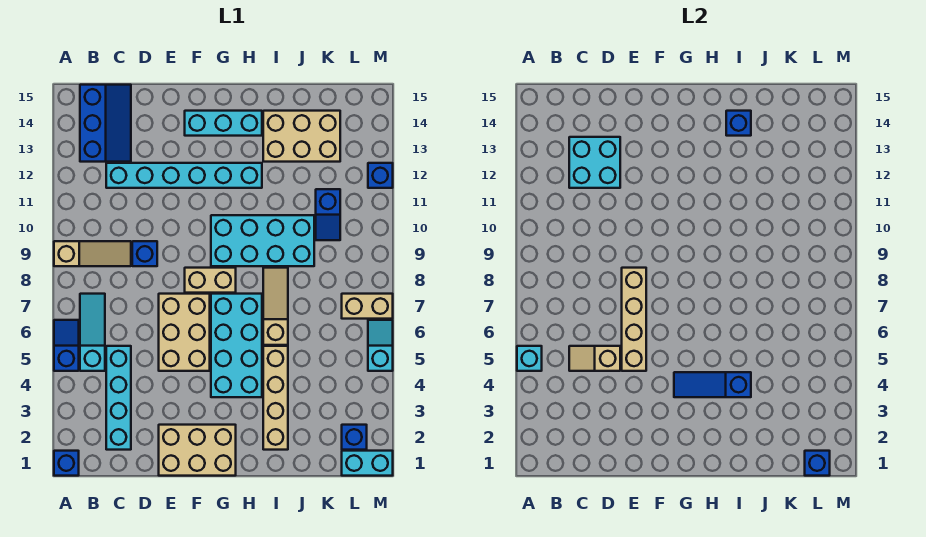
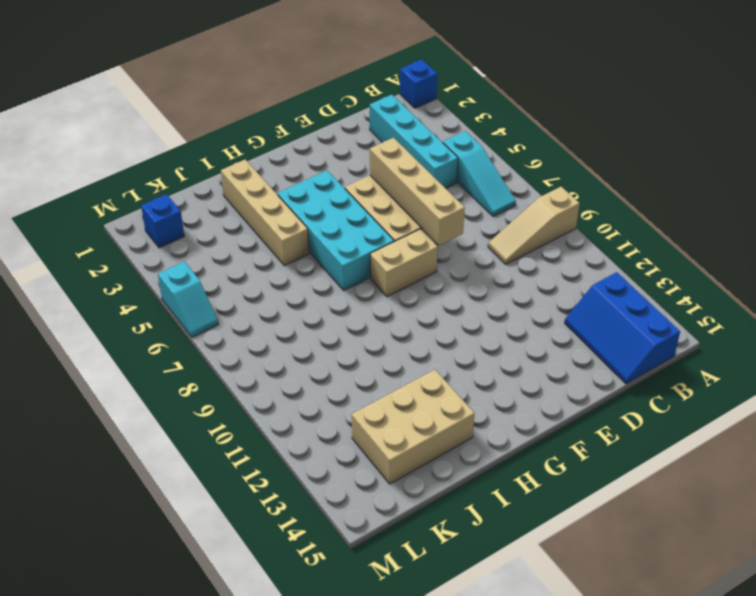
none -> blue slope A5:A6 level 1 top 5
none -> cyan brick C12:H12 level 1
none -> blue brick D9 level 1
none -> tan brick E1:G2 level 1

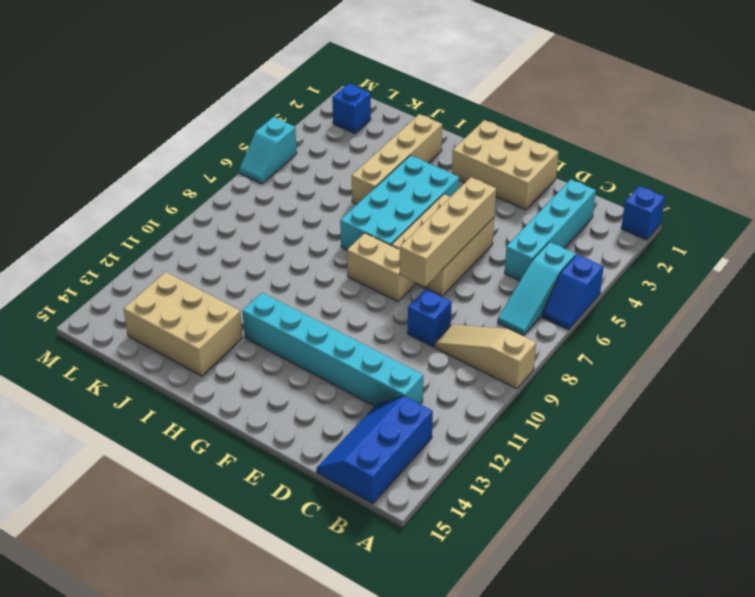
none -> cyan brick F14:H14 level 1
none -> cyan brick G9:J10 level 1
none -> tan slope I6:I8 level 1 top 6
none -> blue slope K10:K11 level 1 top 11

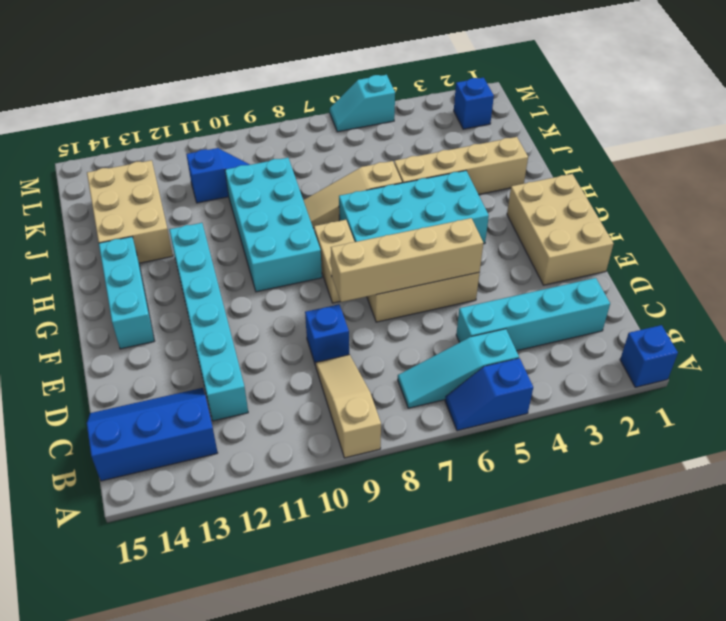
none -> cyan brick L1:M1 level 1
none -> tan brick L7:M7 level 1
none -> blue brick M12 level 1
none -> cyan brick A5 level 2

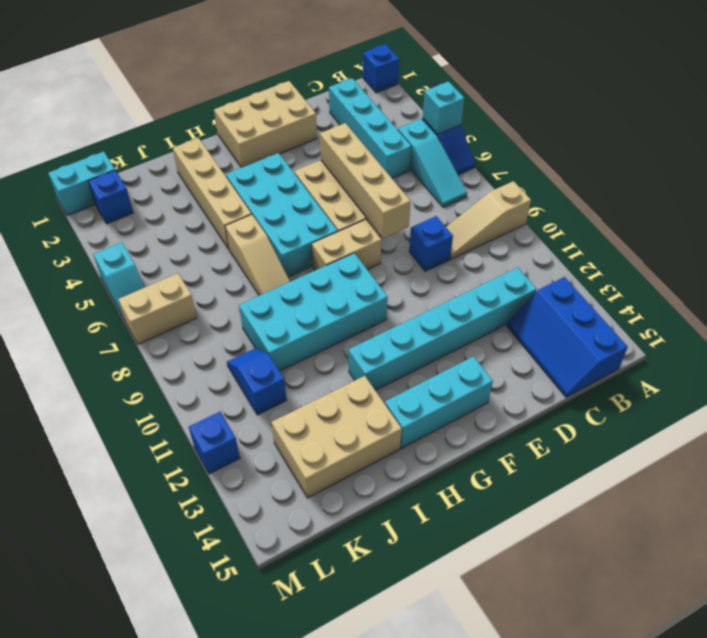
none -> tan slope C5:D5 level 2 top D
none -> cyan brick C12:D13 level 2
none -> blue slope G4:I4 level 2 top I
none -> blue brick I14 level 2

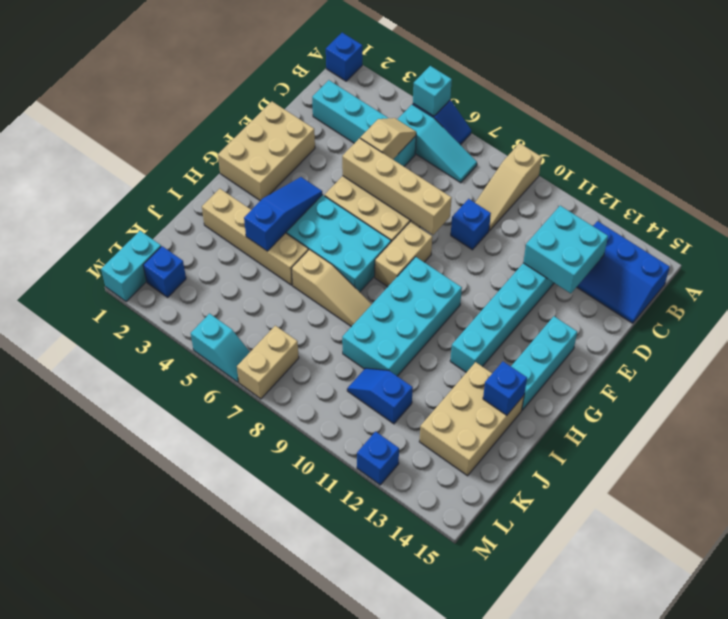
none -> blue brick L1 level 2

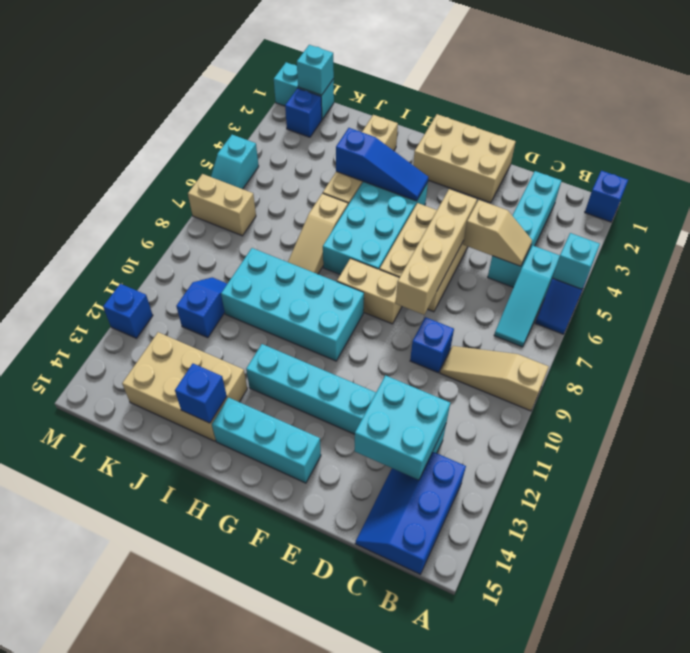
cyan brick L1 level 2 -> blue brick L1 level 2

